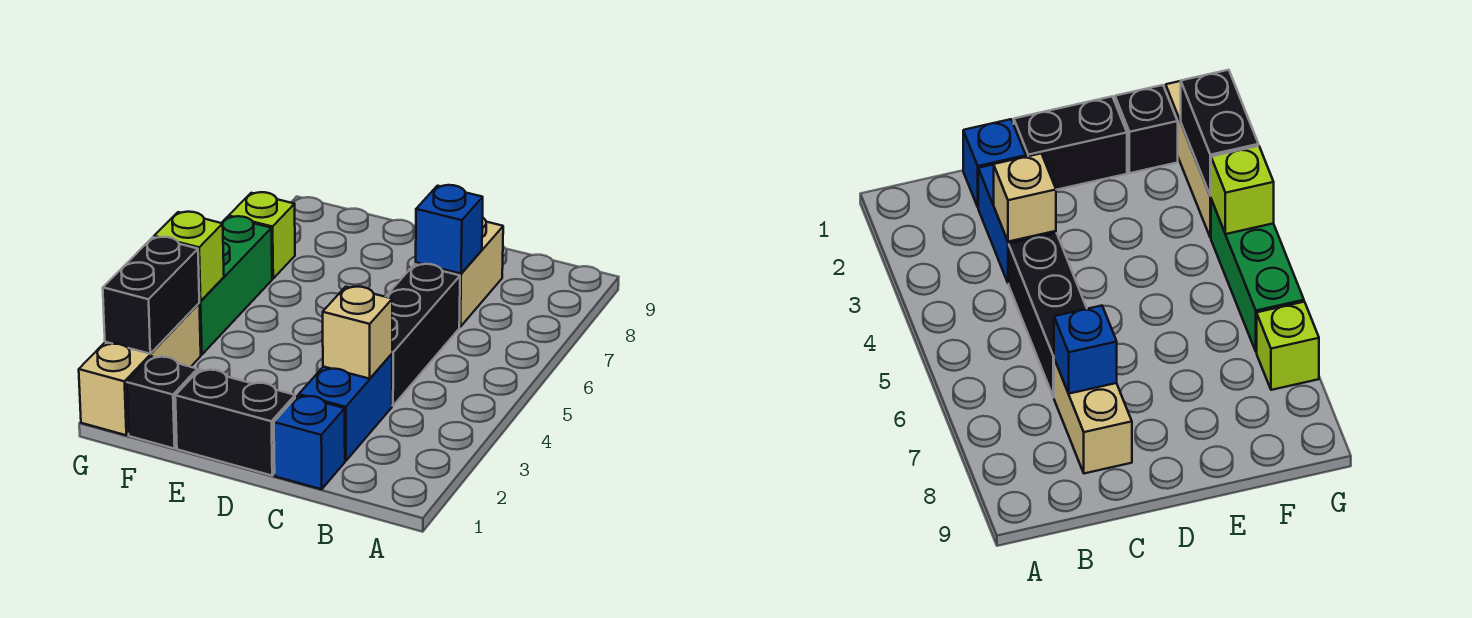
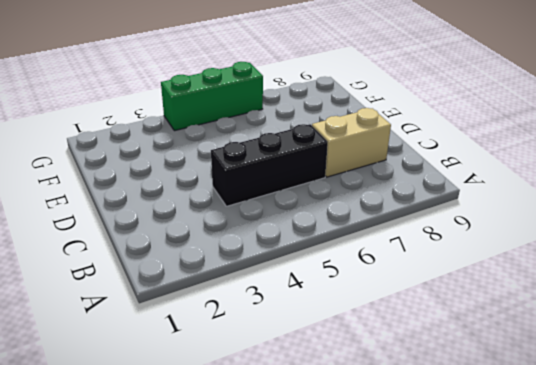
none -> blue brick C1 level 1
none -> blue brick C2:C3 level 1
none -> black brick D1:E1 level 1

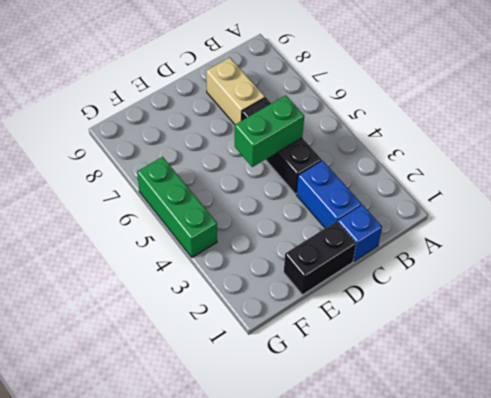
green brick C5:D5 level 2 -> none
none -> black brick F1 level 1
none -> tan brick G1:G3 level 1
none -> lime brick G7 level 1

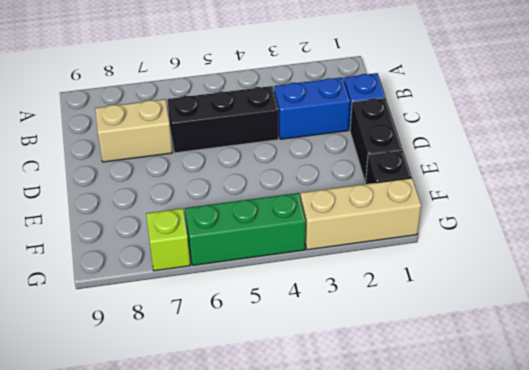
none -> tan brick C3 level 2
none -> blue brick C7 level 2
none -> black brick G2:G3 level 2

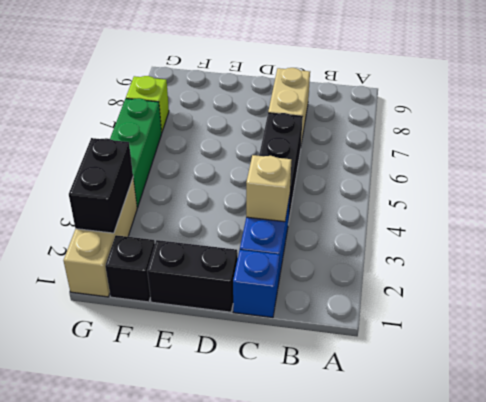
none -> blue brick C7 level 2
none -> lime brick G4 level 2

